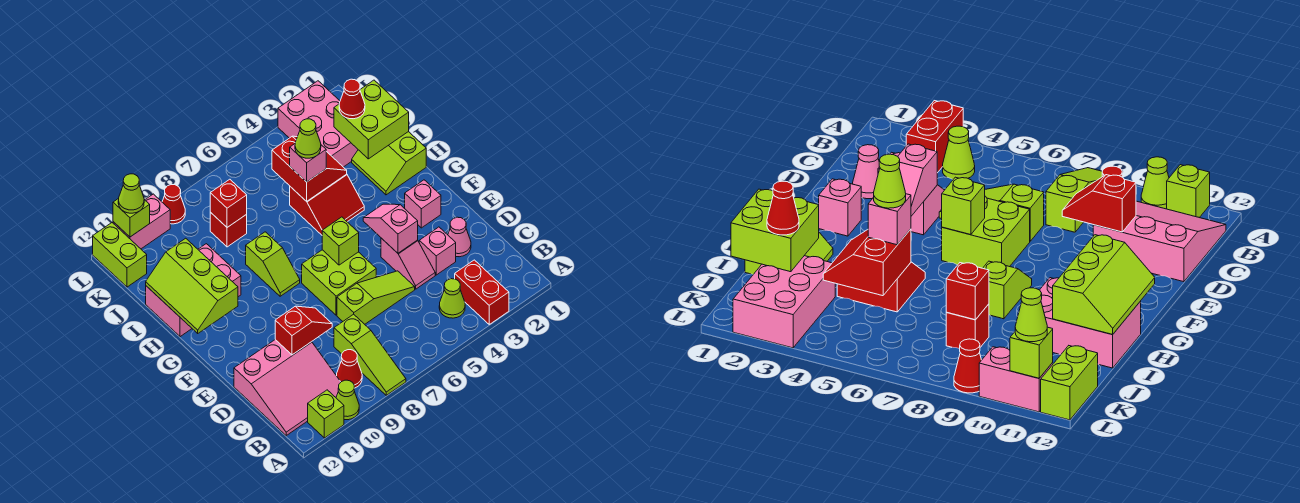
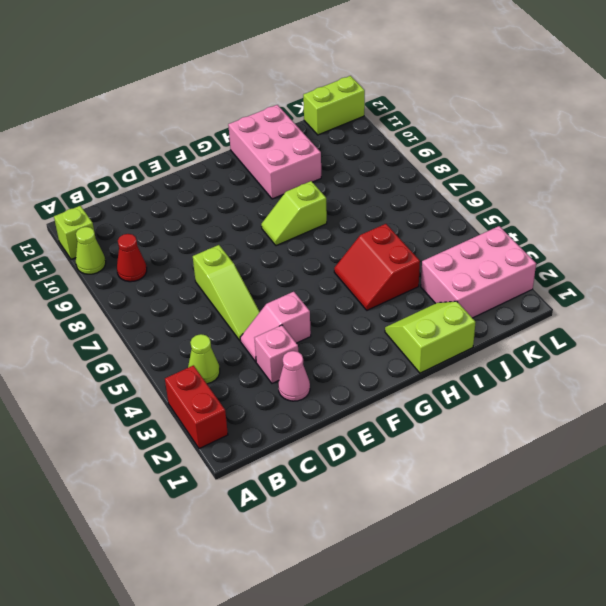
red brick A2:A3 level 1 -> red brick A3:B3 level 1
none -> lime slope A8:C8 level 1 top C
none -> pink slope B10:D12 level 1 top D
none -> lime brick E6:F7 level 1
none -> pink brick F2 level 1

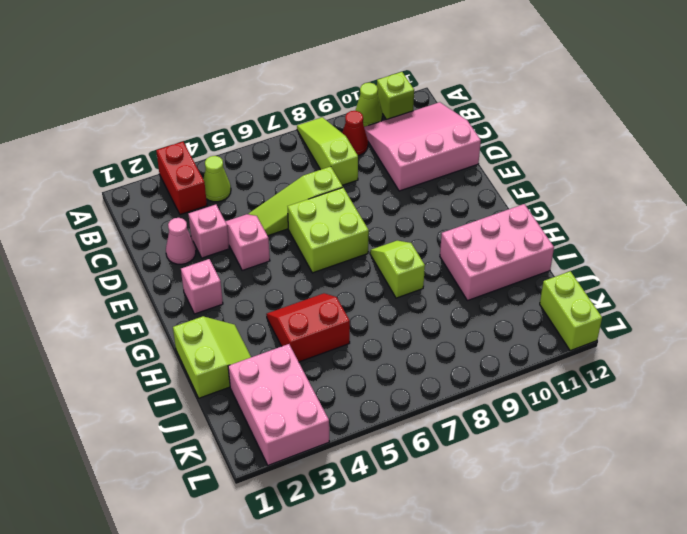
none -> red brick J8 level 1
none -> red cone L9 level 1
none -> pink brick L10:L11 level 1
none -> red slope D9:D10 level 2 top 10

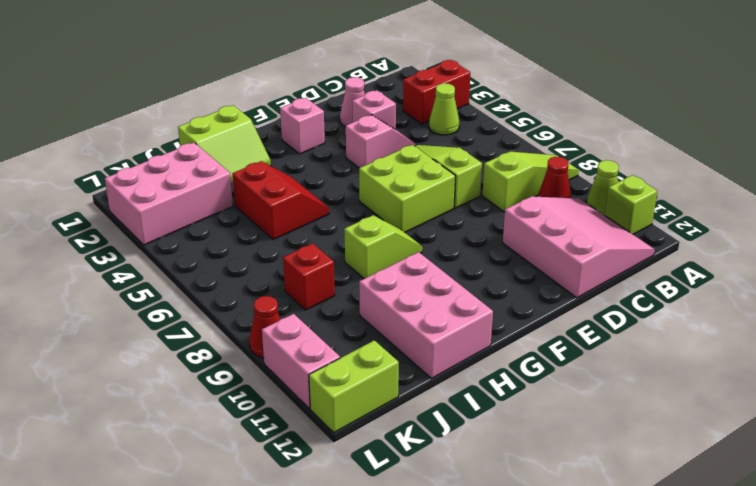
none -> red slope D9:D10 level 2 top 10
none -> pink slope E4:F4 level 2 top E
none -> lime brick F6 level 2
none -> lime slope G11:I12 level 2 top 11

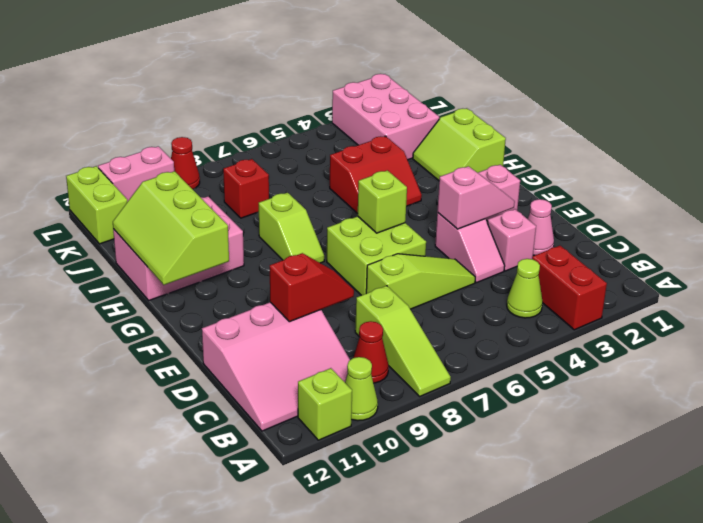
pink slope E3:E4 level 2 top 4 -> pink slope E4:F4 level 2 top E
none -> lime brick I1:J2 level 2
none -> red slope I4:J5 level 2 top 5
none -> red brick J8 level 2
none -> lime brick L11 level 2

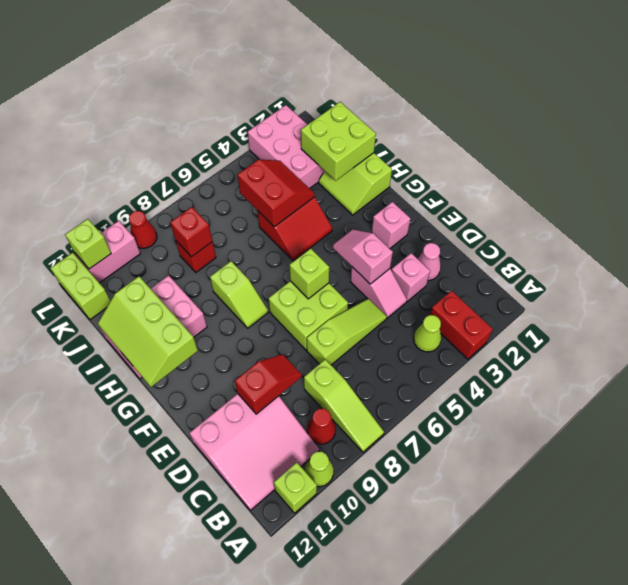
none -> pink brick I5 level 3
none -> red cone J2 level 3
none -> lime cone L11 level 3
none -> lime cone I5 level 4

